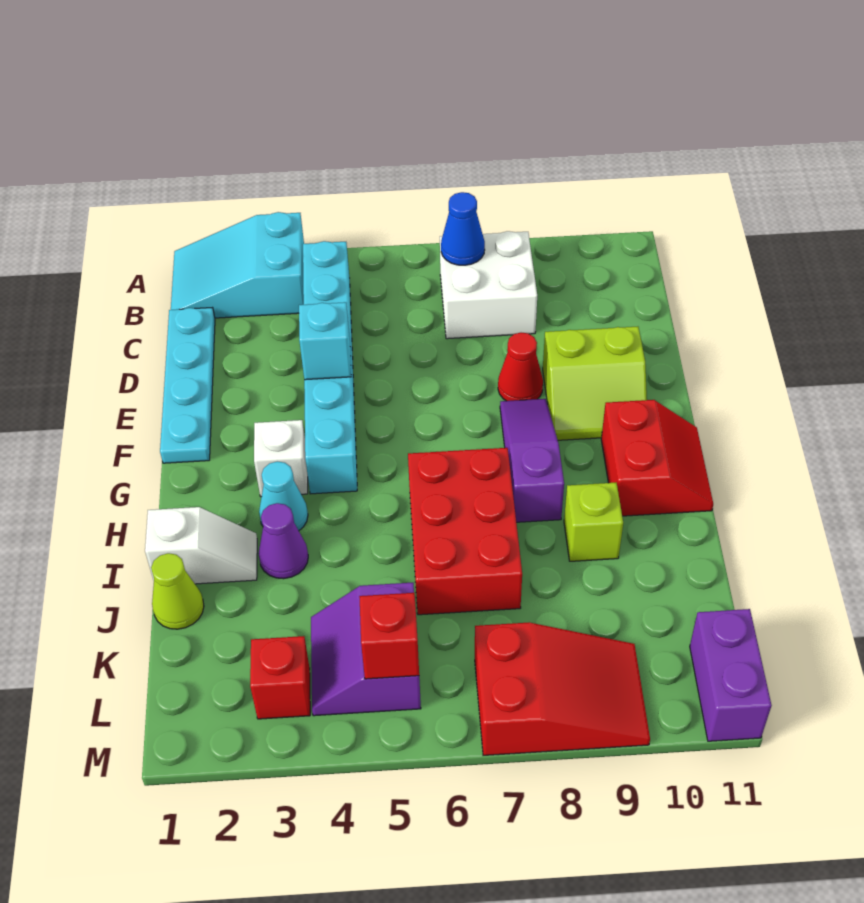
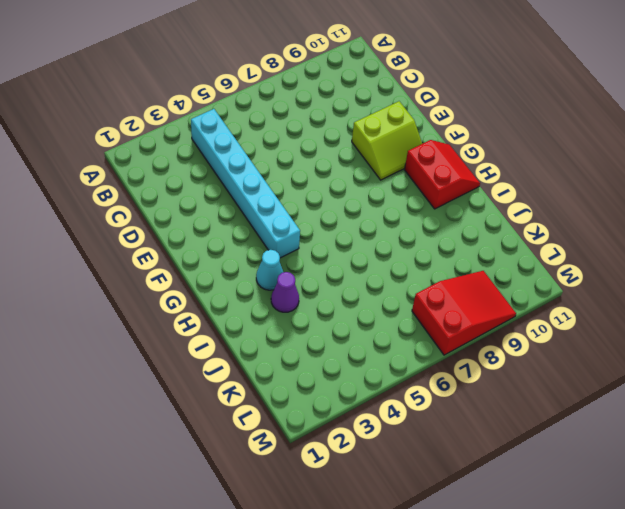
none -> cyan slope A1:B3 level 1 top 3
none -> white brick B7:C8 level 1
none -> cyan plate C1:F1 level 1

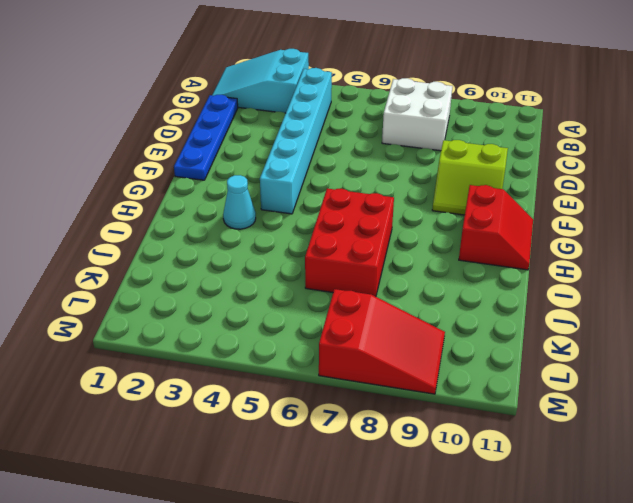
blue plate C1:F1 level 1 -> cyan plate C1:F1 level 1
none -> red cone E8 level 1
none -> purple slope F8:H8 level 1 top H
none -> white brick G3 level 1

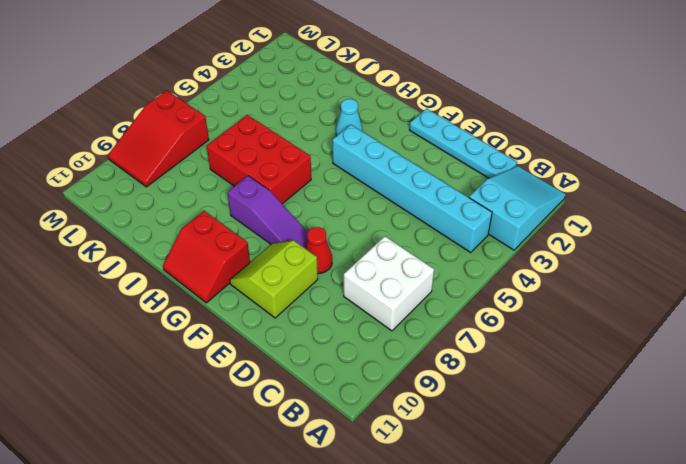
none -> white brick G3 level 1
none -> white slope I1:I2 level 1 top 1
none -> purple cone I3 level 1

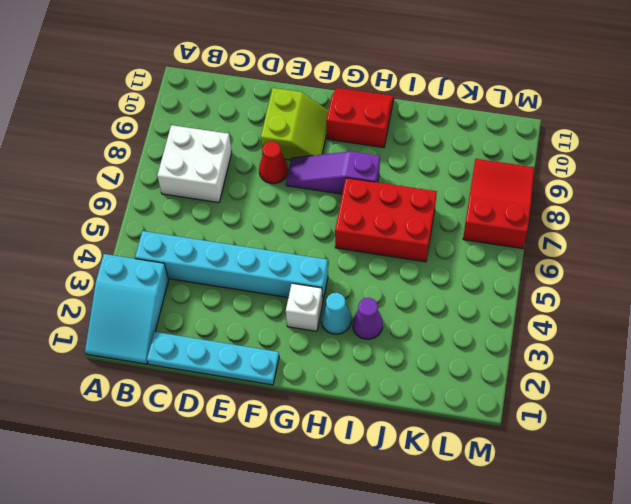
none -> white slope I1:I2 level 1 top 1
none -> lime brick I9 level 1
none -> lime cone J1 level 1

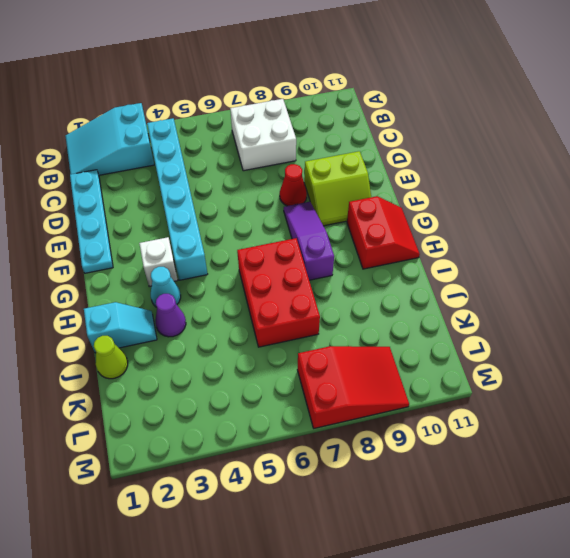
cyan slope I1:I2 level 1 top 1 -> white slope I1:I2 level 1 top 1
none -> lime brick I9 level 1
none -> purple slope K4:L5 level 1 top 5
none -> red brick L3 level 1

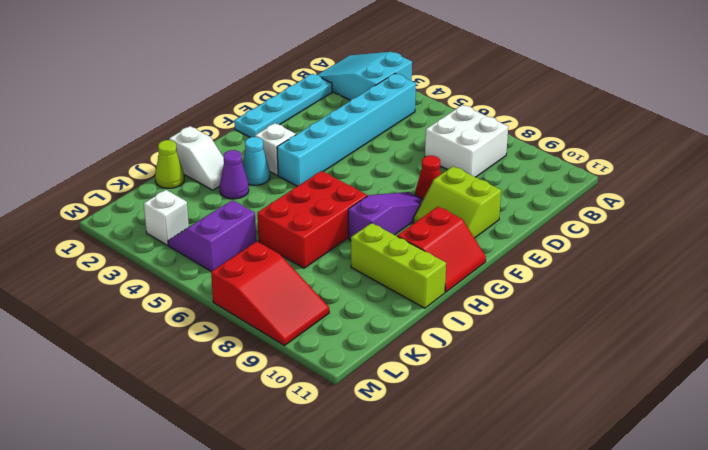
lime brick I9:I11 level 1 -> lime brick I9 level 1
white brick L3 level 1 -> red brick L3 level 1
none -> purple brick L11:M11 level 1
none -> blue cone B7 level 2
none -> cyan brick E4 level 2

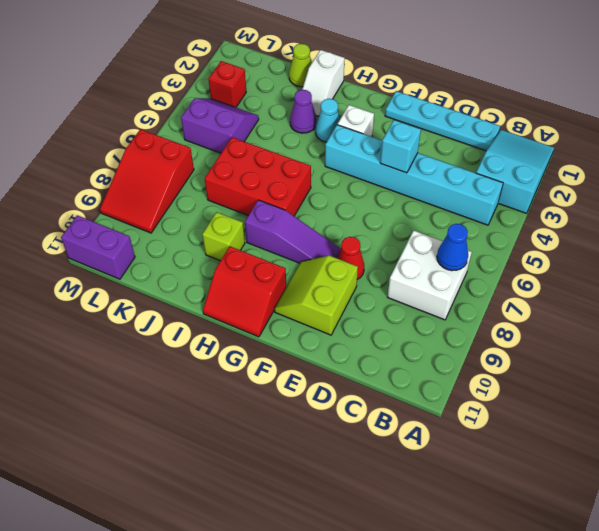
none -> red brick L5 level 2

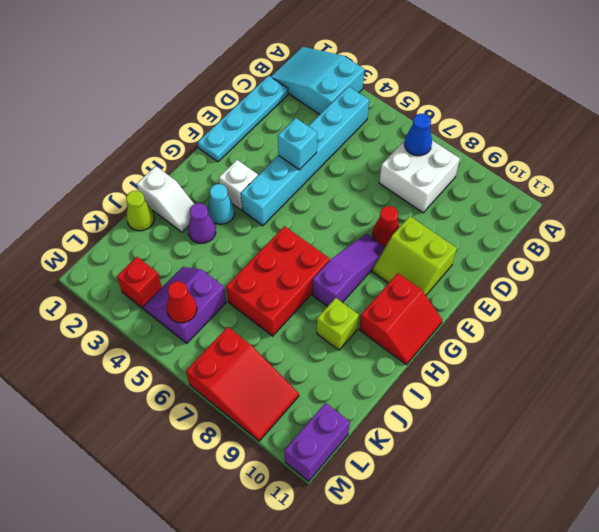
red cone L5 level 2 -> red brick L5 level 2

